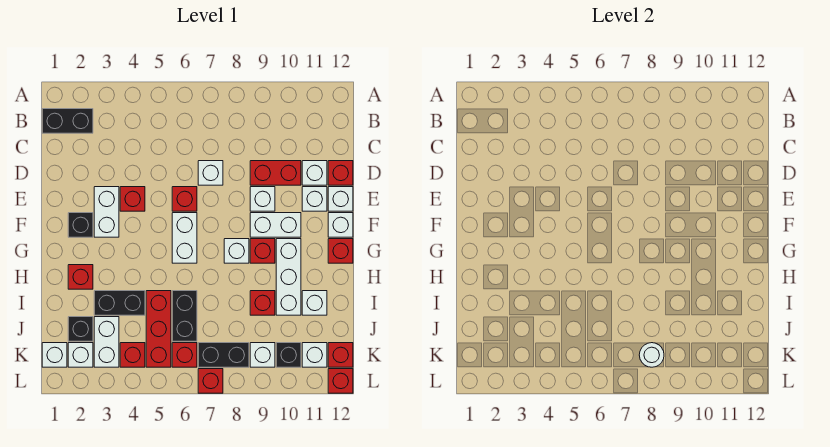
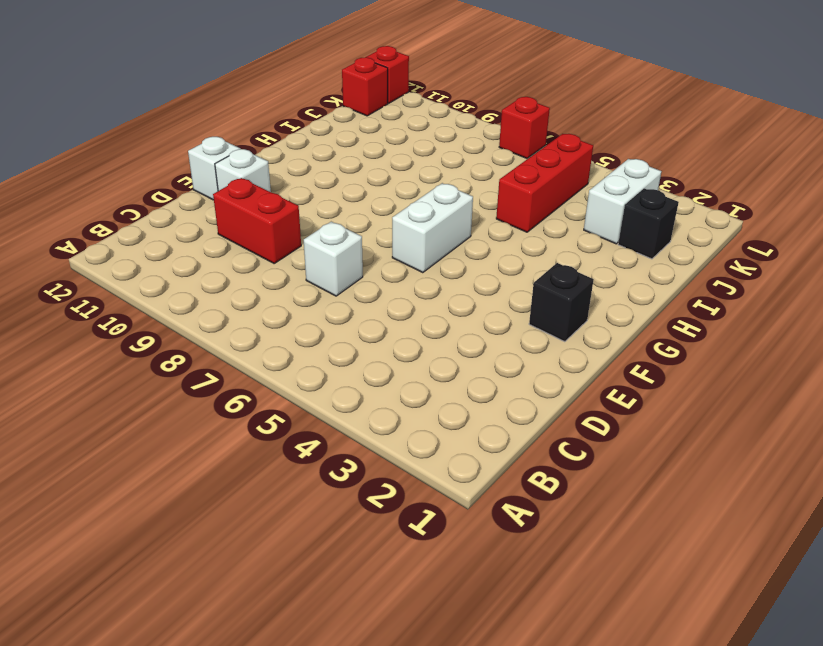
none -> black brick B1:B2 level 1
none -> white brick D11 level 1
none -> red brick D12 level 1
none -> white brick E3:F3 level 1

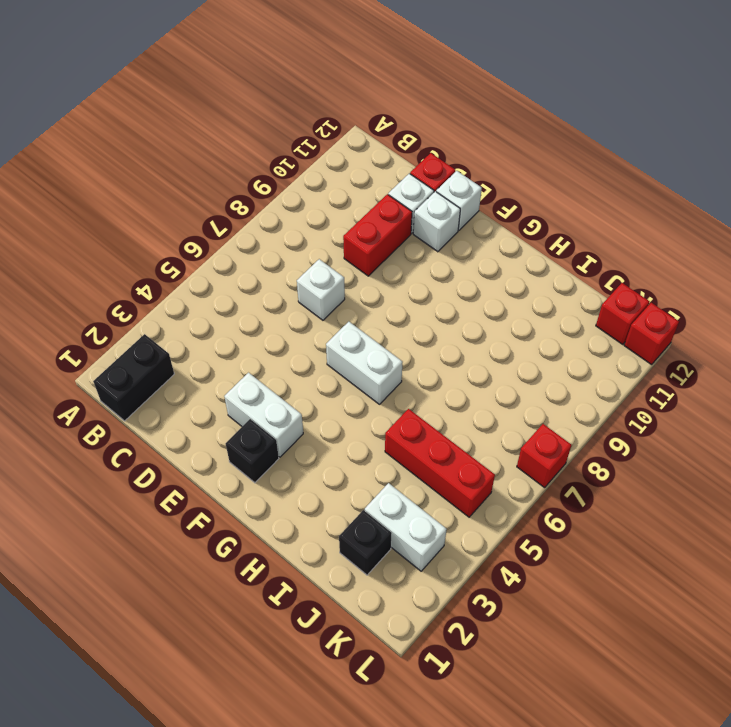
none -> red brick E4 level 1
none -> red brick E6 level 1
none -> white brick E9 level 1
none -> white brick F9:F10 level 1

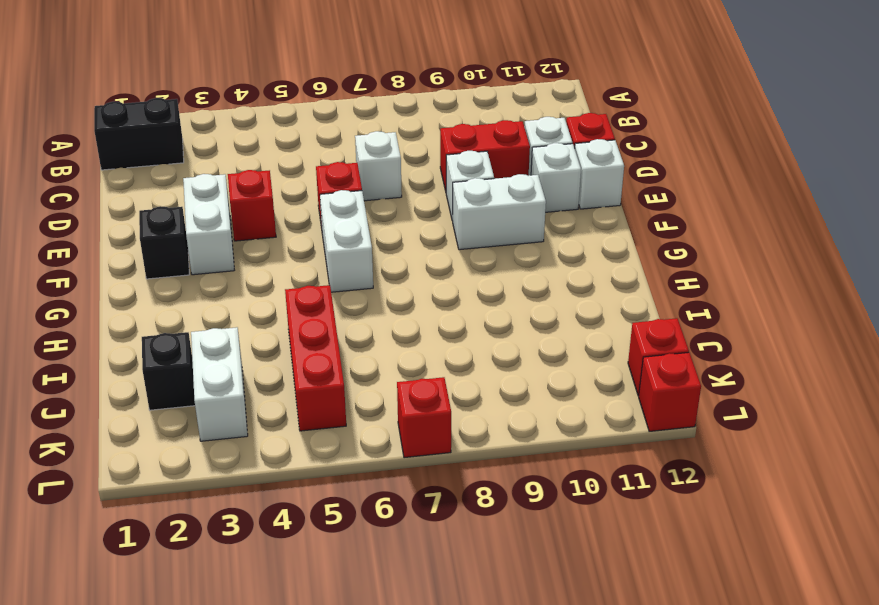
none -> white brick F12 level 1
none -> white brick G8 level 1
none -> red brick G9 level 1
none -> white brick G10:I10 level 1

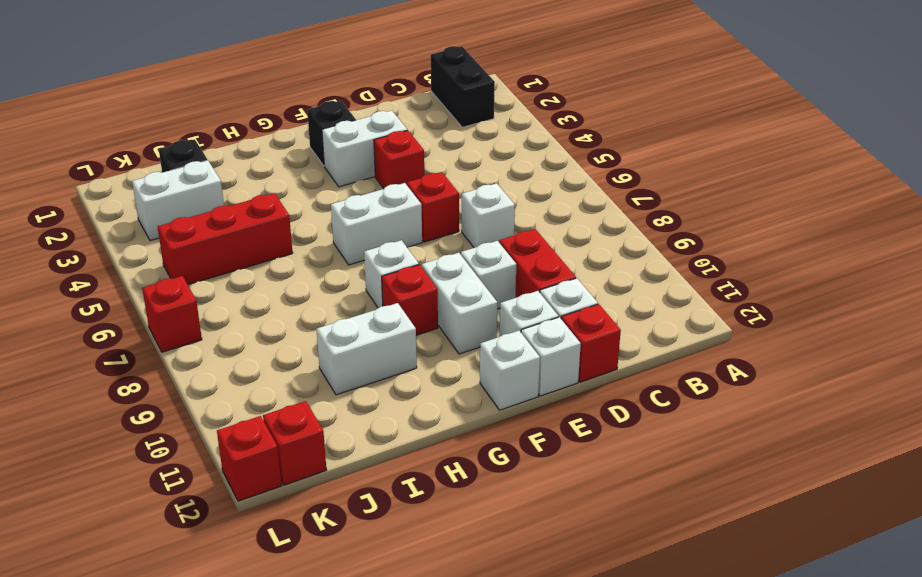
white brick H10:I10 level 1 -> white brick G10:I10 level 1
none -> red brick G12 level 1
none -> red brick H2 level 1
none -> black brick I3:I4 level 1
none -> black brick I6:J6 level 1

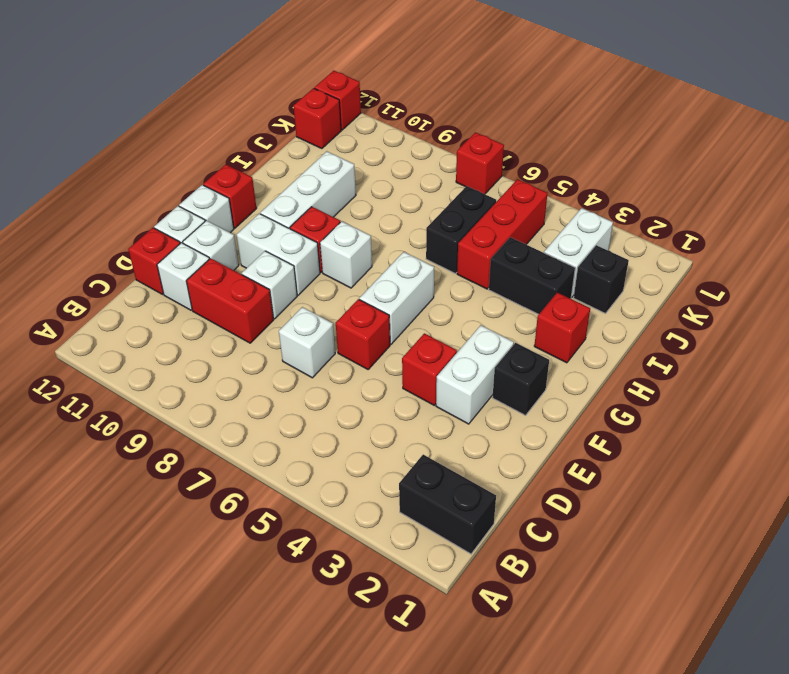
none -> red brick I9 level 1
none -> white brick I11 level 1
none -> white brick K1 level 1
none -> white brick K2 level 1

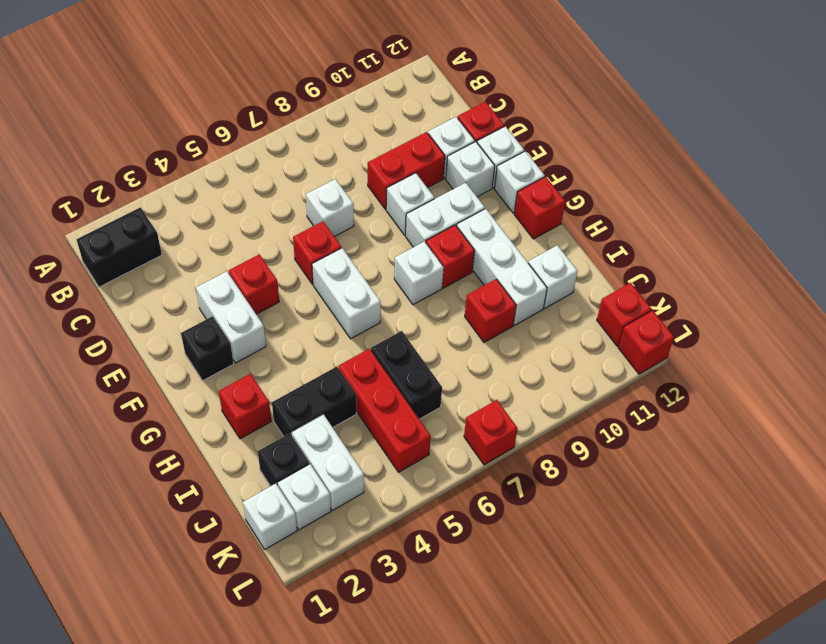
none -> red brick K4 level 1
none -> red brick K6 level 1
none -> black brick K7:K8 level 1
none -> white brick K9 level 1

